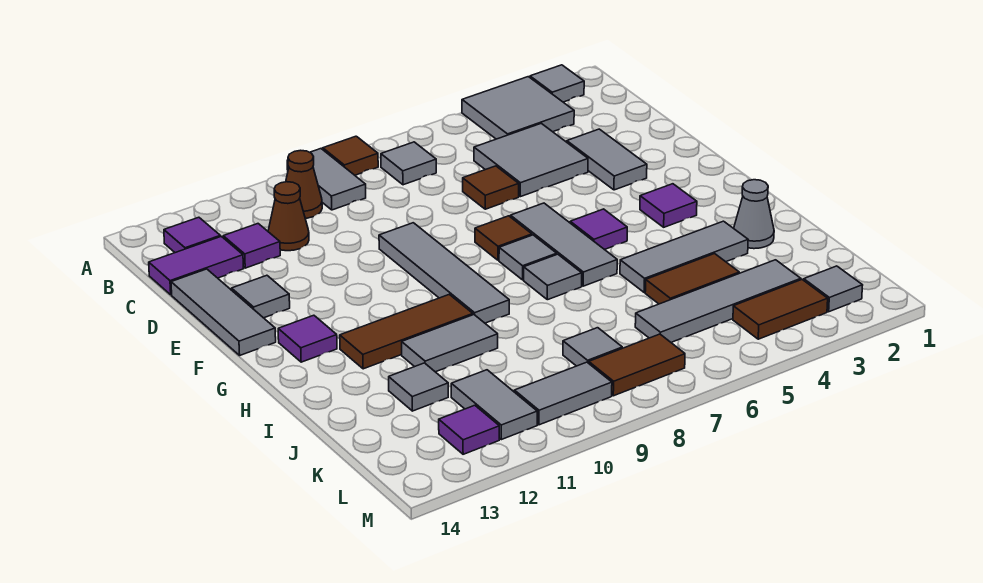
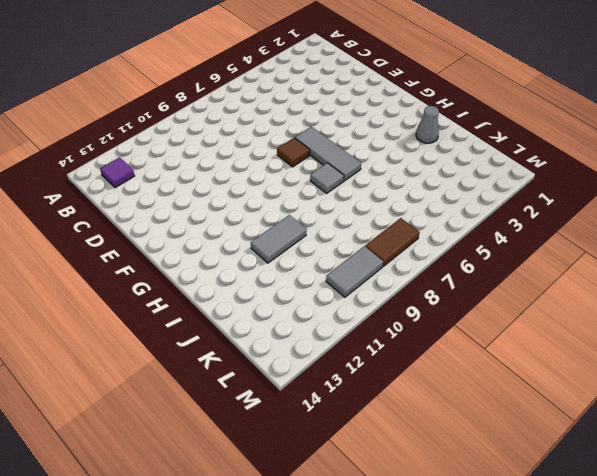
none -> grey tile A2 level 1
none -> grey tile A3:B4 level 1
none -> brown tile A8 level 1
none -> grey tile A9:B9 level 1

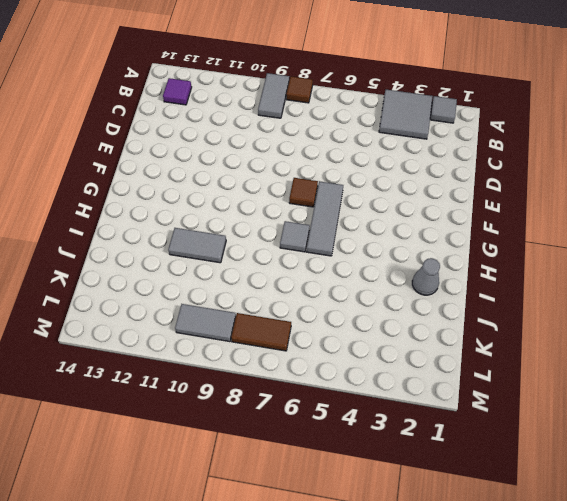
none -> grey tile B7 level 1
none -> brown cone B10 level 1
none -> grey tile C4:D5 level 1
none -> brown cone C11 level 1

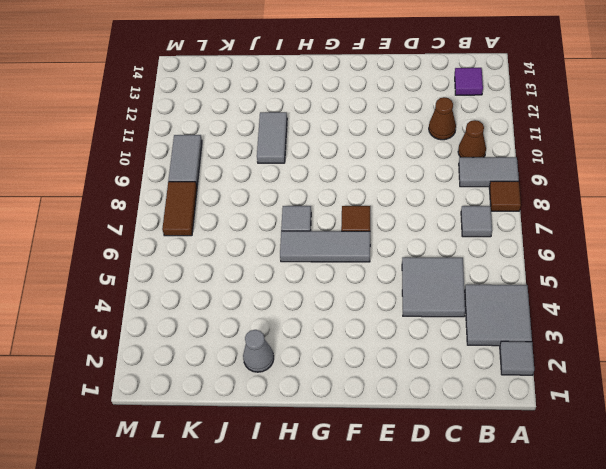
none -> purple tile C12 level 1
none -> purple tile C13:C14 level 1
none -> grey tile D3:E3 level 1
none -> brown tile D6 level 1

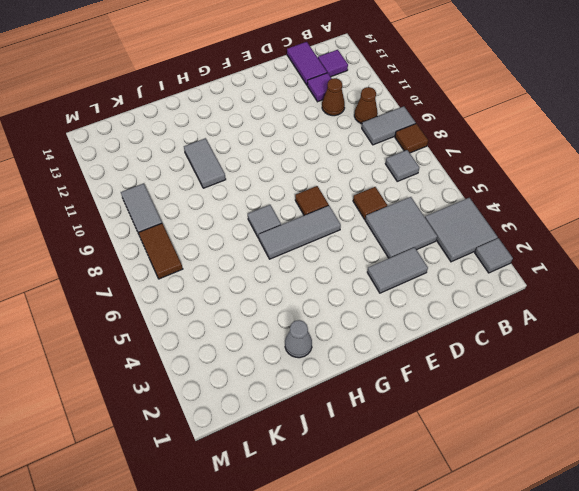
none -> grey tile D14:F14 level 1
none -> grey tile E9:H9 level 1
none -> grey tile E13 level 1
none -> purple tile G3 level 1

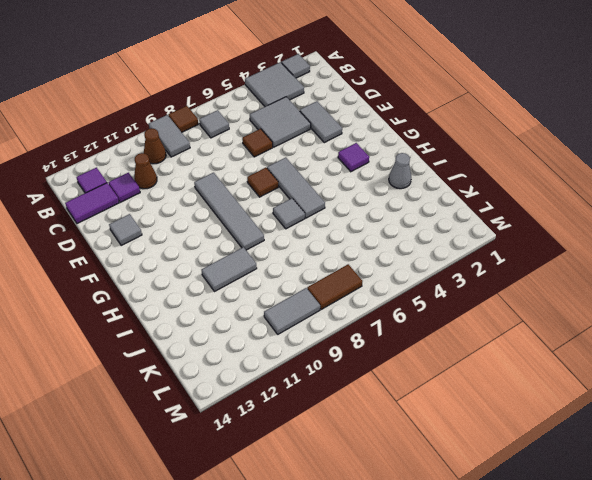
none -> grey tile D14:F14 level 1
none -> purple tile G5 level 1
none -> grey tile G7 level 1
none -> purple tile G13 level 1

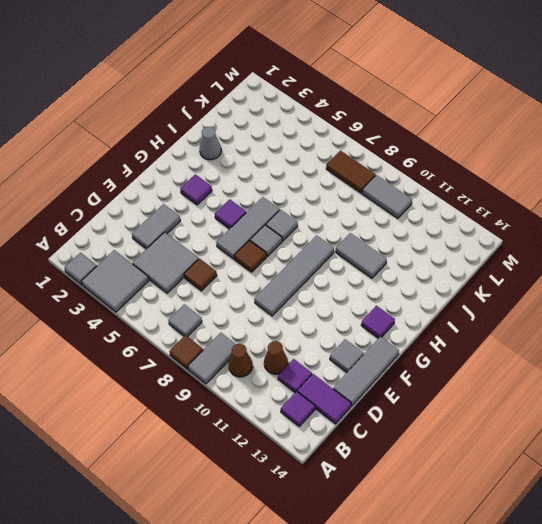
none -> brown tile H10:H12 level 1
none -> grey tile I3:I5 level 1
none -> brown tile J4:J5 level 1
none -> grey tile J12 level 1

